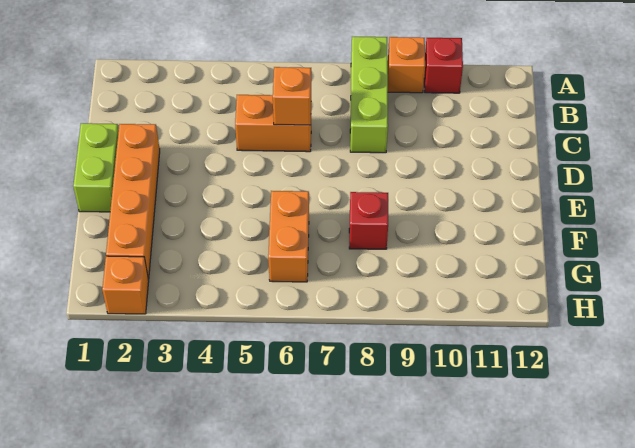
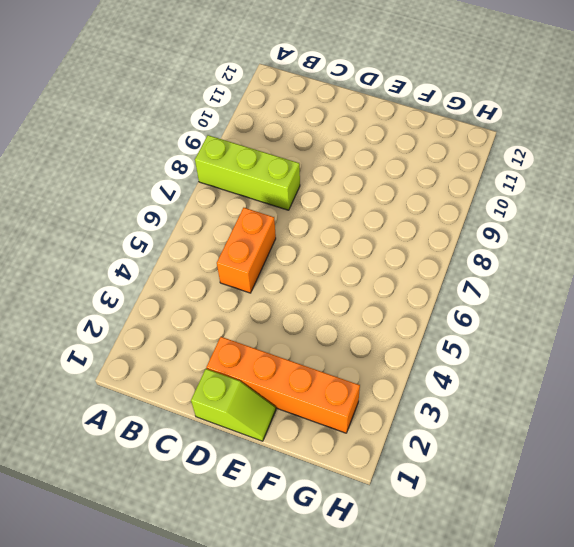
lime slope D1:E1 level 1 top D -> lime brick D1:E1 level 1
none -> orange brick A9 level 1
none -> red brick A10 level 1

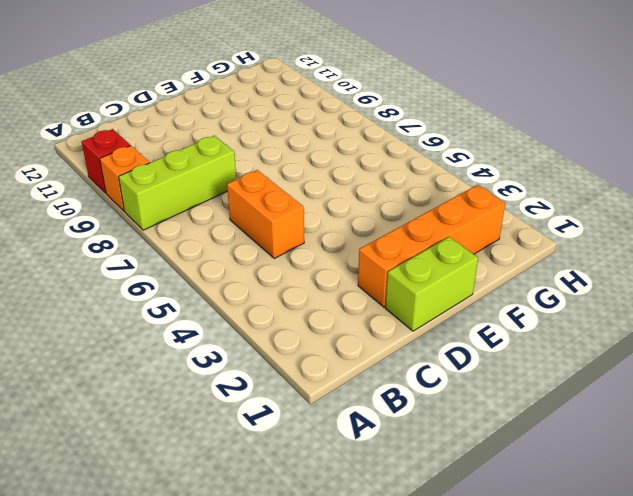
none -> orange brick F6:G6 level 1
none -> red brick F8 level 1

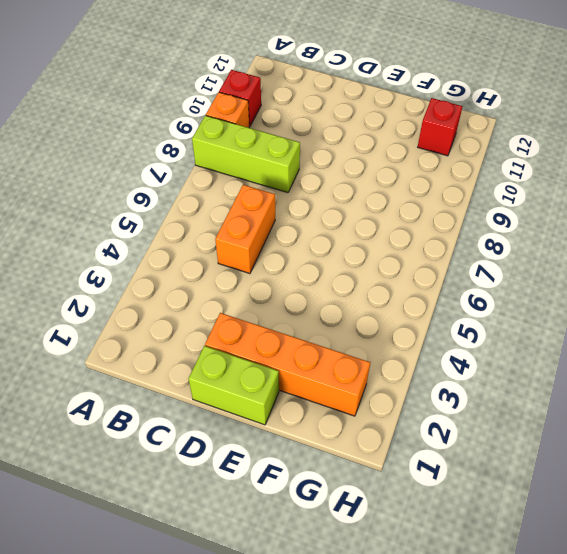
red brick G11 level 1 -> red brick F8 level 1
none -> orange brick F6:G6 level 1
none -> orange brick H2 level 1

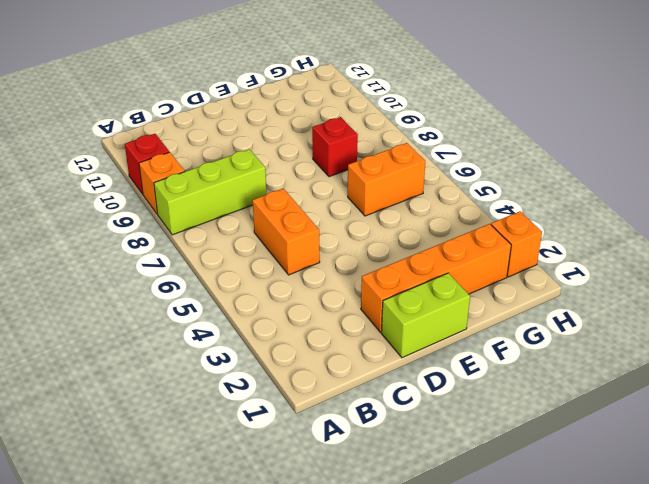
none -> orange brick C6 level 2

